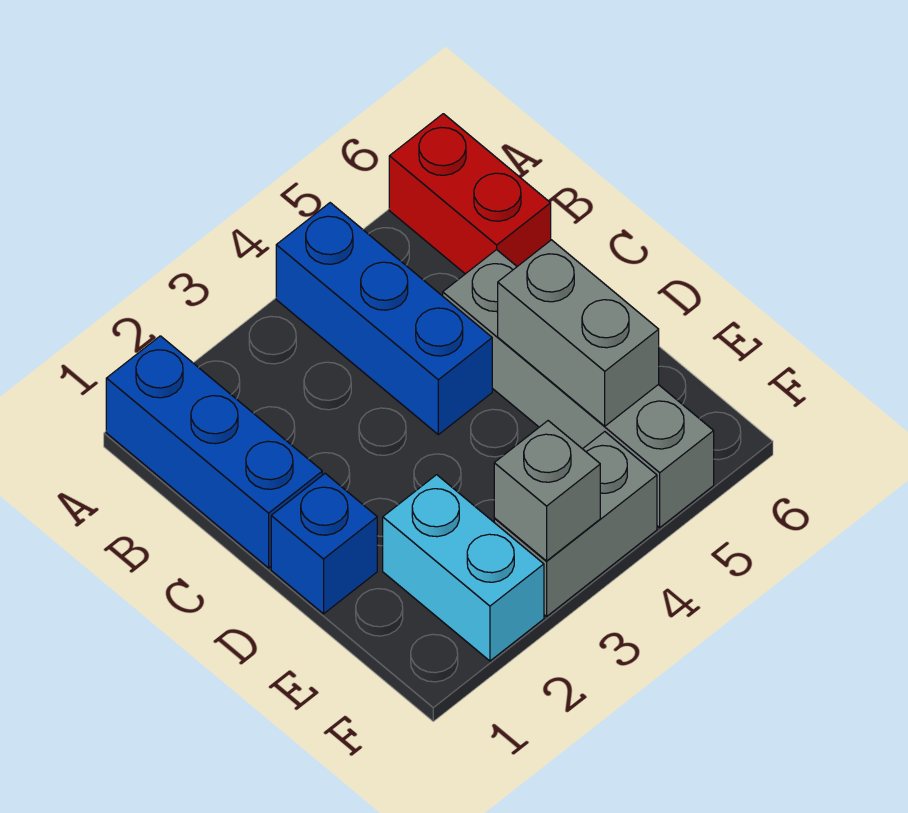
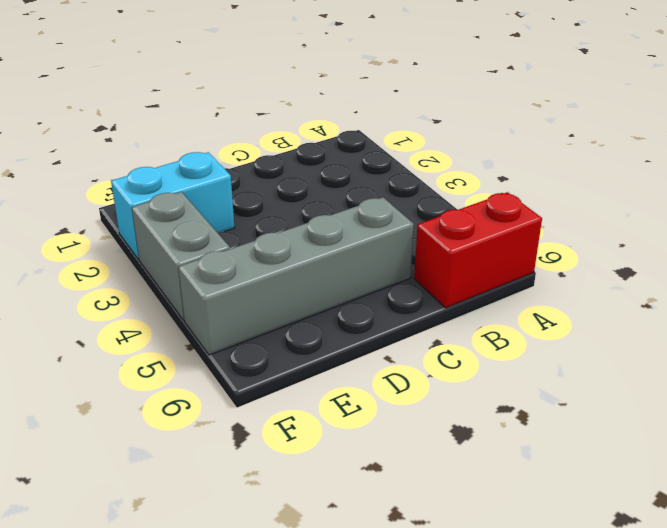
none -> blue brick A1:C1 level 1
none -> blue brick A4:C4 level 1

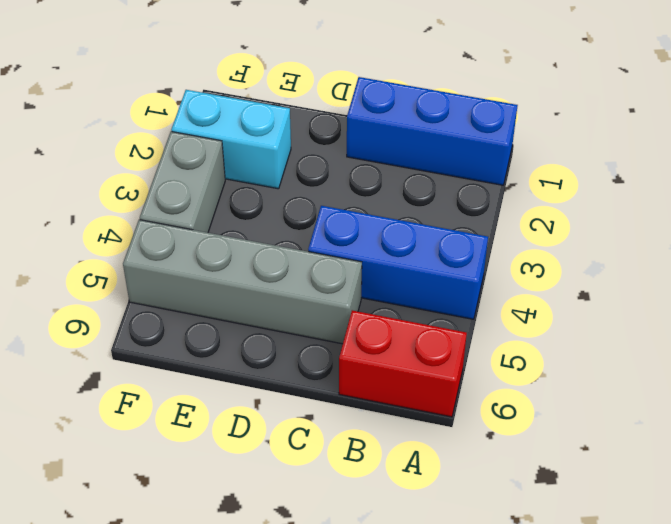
none -> blue brick D1 level 1
none -> grey brick D5:E5 level 2

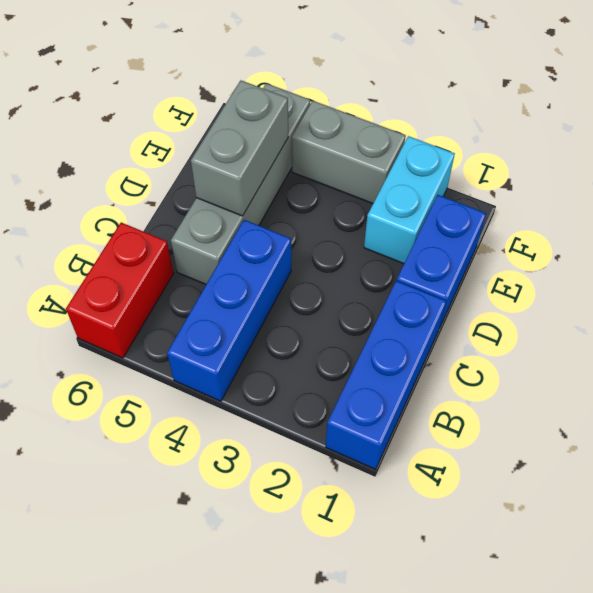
blue brick D1:E1 level 1 -> blue brick D1 level 1
none -> grey brick F3 level 2

